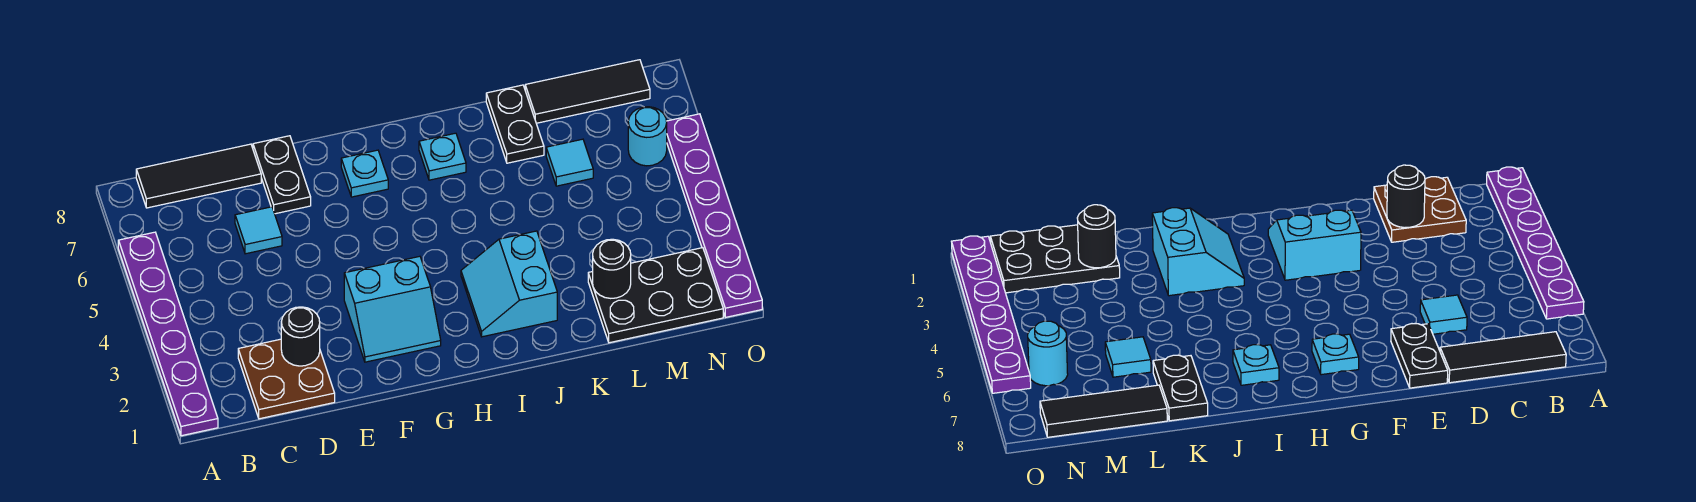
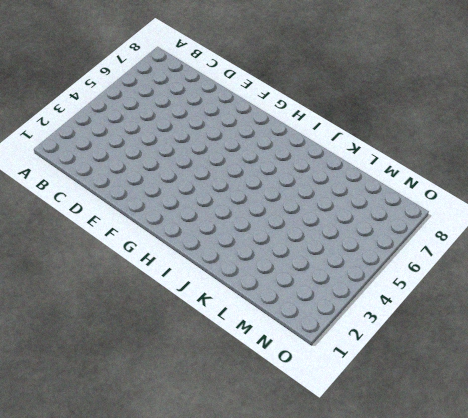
none -> purple plate A1:A6 level 1
none -> black tile B8:D8 level 1
none -> brown plate C1:D2 level 1

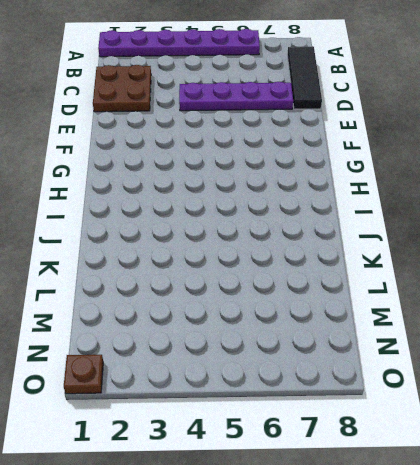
purple plate D4:D7 level 1 -> cyan tile D6 level 1
brown plate O1 level 1 -> purple plate O1:O6 level 1
none -> black plate E7:E8 level 1
none -> cyan slope F2:G3 level 1 top 3
none -> cyan plate G7 level 1

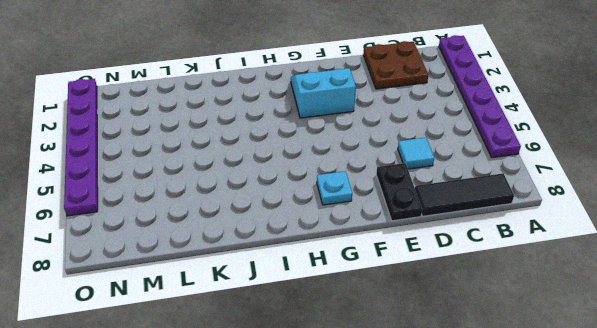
none -> cyan slope I2:J3 level 1 top J
none -> cyan plate I7 level 1
none -> black plate K7:K8 level 1

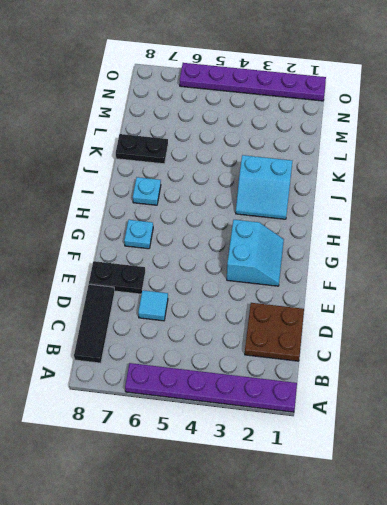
none -> black plate L1:N2 level 1
none -> cyan tile L6 level 1
none -> black tile L8:N8 level 1

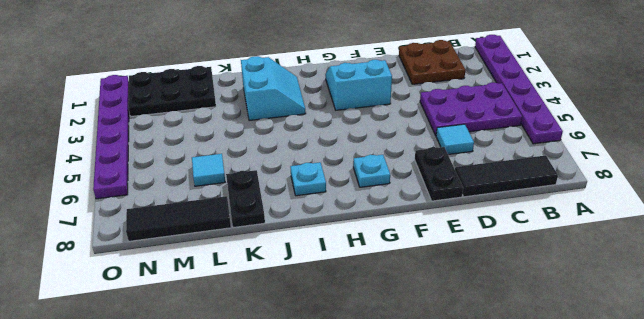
purple plate B4:D5 level 1 -> none
none -> cyan round brick N6 level 1
none -> black round brick D2 level 2
none -> black round brick L2 level 2

